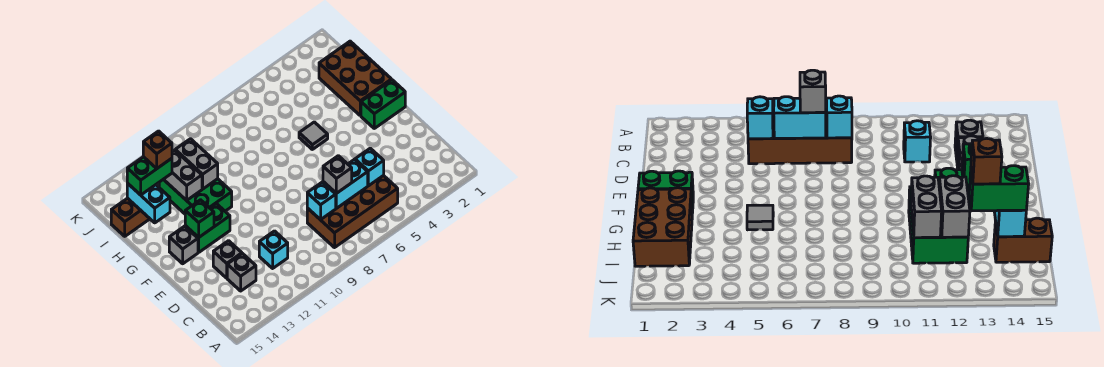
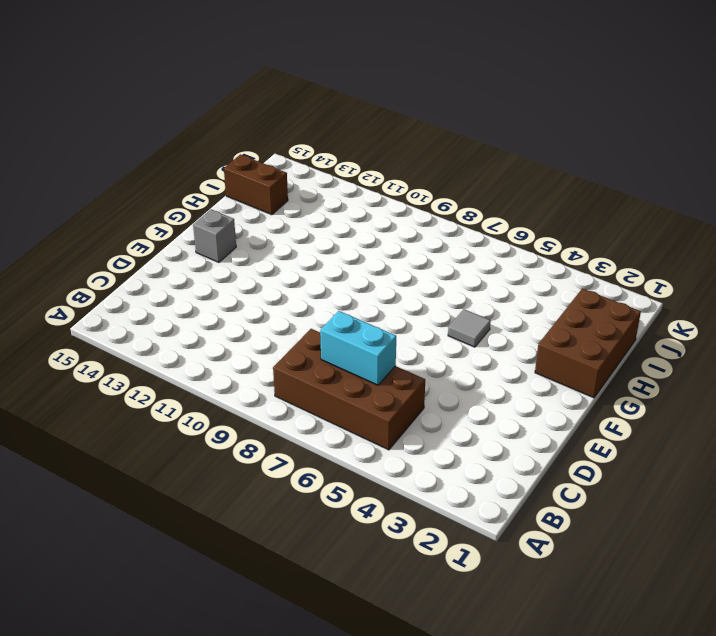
none -> cyan brick C11 level 1
none -> grey brick C13 level 1
none -> grey brick D13 level 1

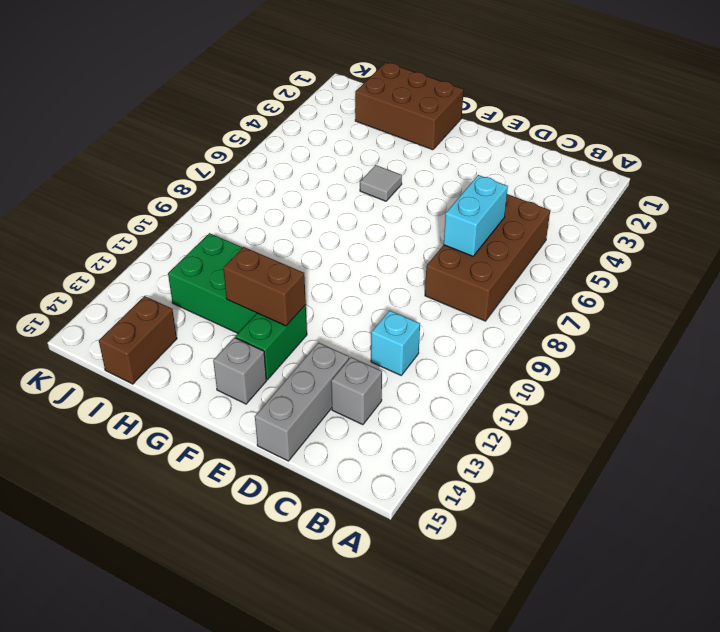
grey brick D13:D15 level 1 -> grey brick D13 level 1
brown brick F12:G12 level 2 -> none
none -> green brick F1:F2 level 1
none -> cyan brick C5 level 2
none -> cyan brick C8 level 2

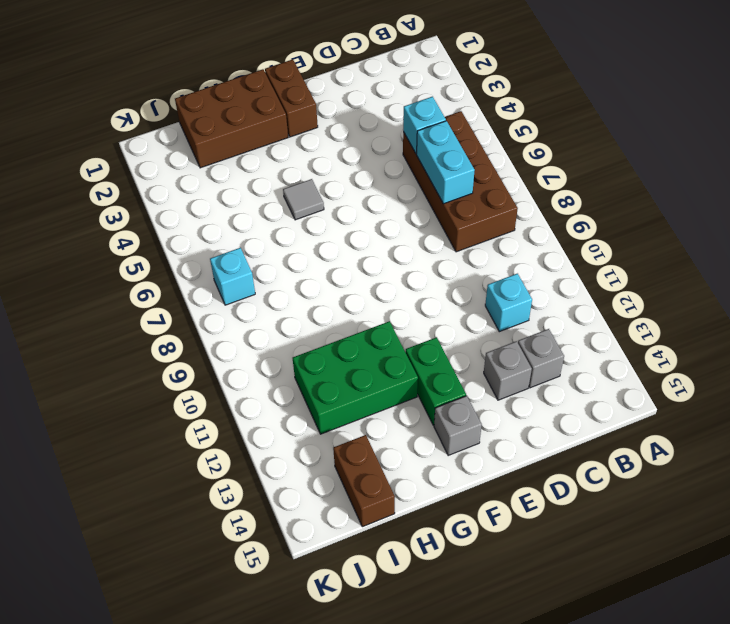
brown brick F1:F2 level 1 -> green brick F1:F2 level 1
cyan brick J7 level 1 -> cyan brick C8 level 2
none -> green brick F13 level 2
none -> grey brick H11:I11 level 2
none -> grey brick H12:I12 level 2

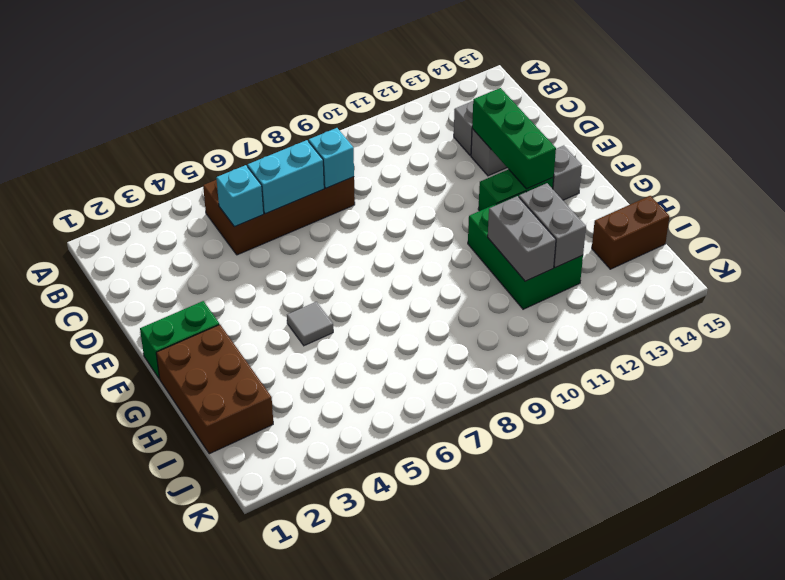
green brick D13:F13 level 2 -> green brick F13 level 2
none -> cyan brick C11 level 1
none -> cyan brick H14:I14 level 2
none -> grey brick C7 level 3

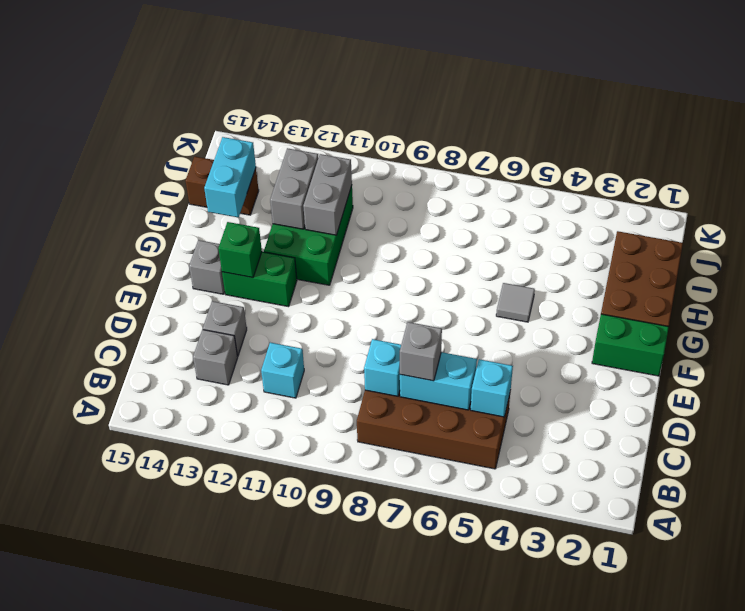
none -> green brick I13:I14 level 3
none -> brown brick I13 level 4

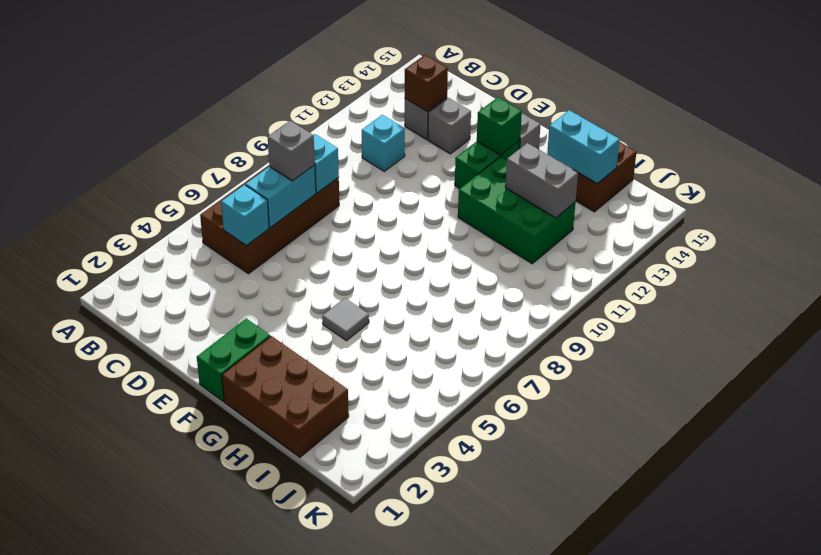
brown brick C13 level 2 -> brown brick I13 level 4
none -> grey brick H11:I11 level 2
none -> green brick I13:I14 level 3

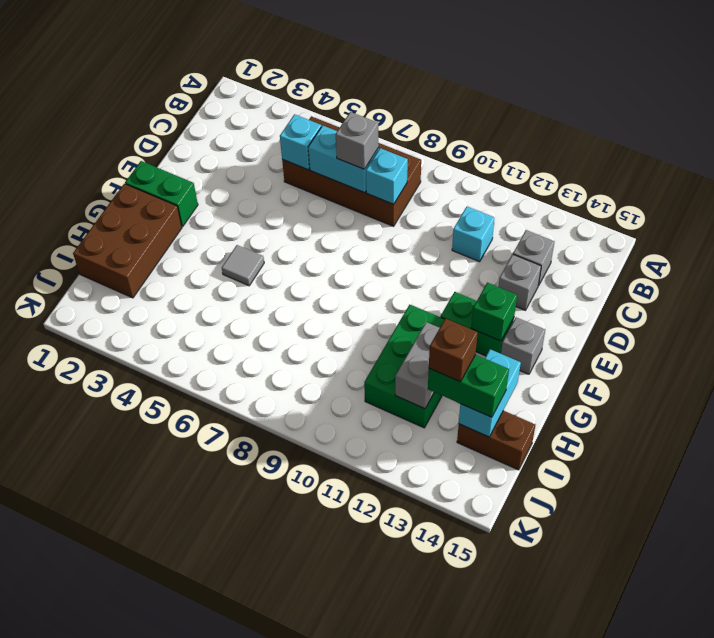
none -> grey brick H11:I11 level 2

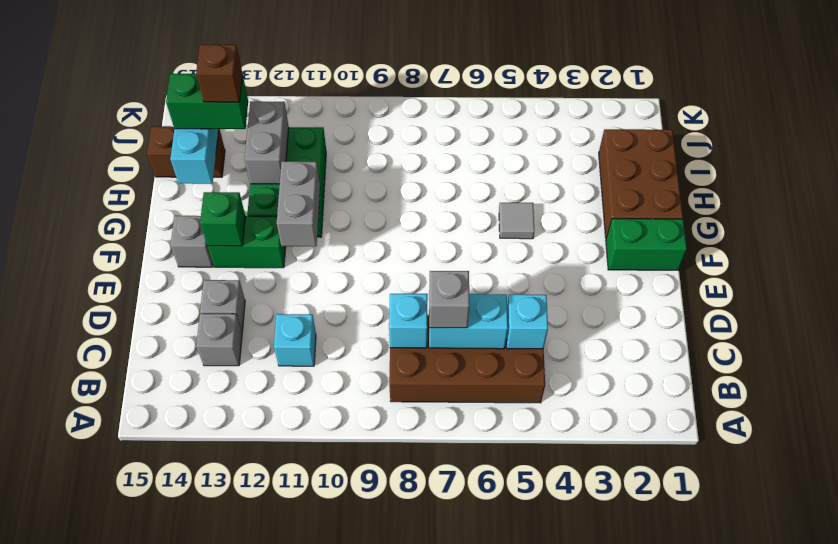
grey brick F11:G11 level 2 -> grey brick H11:I11 level 2

